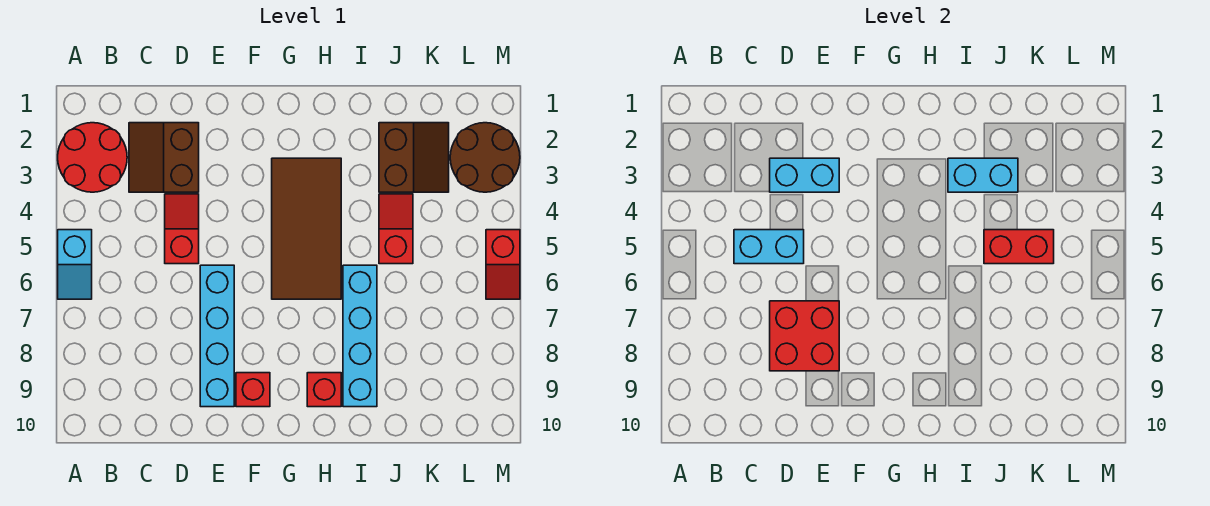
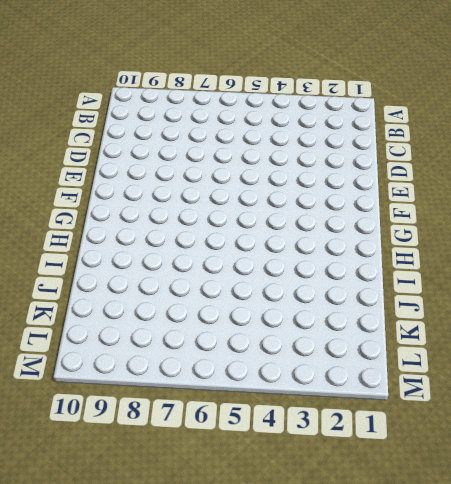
none -> red round brick A2:B3 level 1
none -> cyan slope A5:A6 level 1 top 5
none -> brown slope C2:D3 level 1 top D

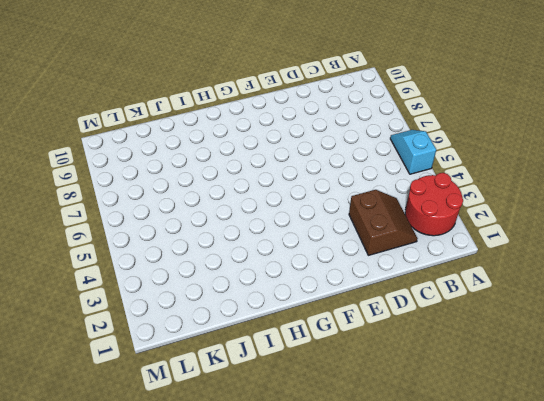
none -> red slope D4:D5 level 1 top 5
none -> cyan brick E6:E9 level 1
none -> red brick F9 level 1

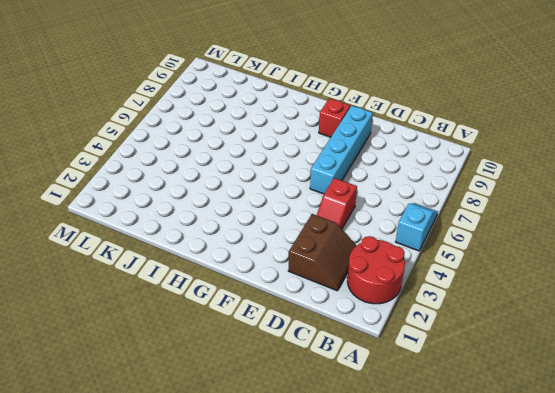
none -> brown tile G3:H6 level 1
none -> red brick H9 level 1
none -> cyan brick I6:I9 level 1

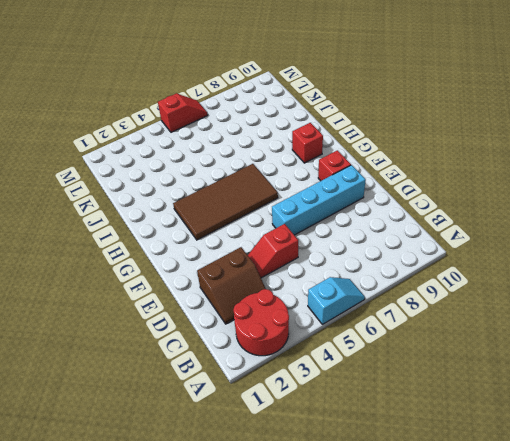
none -> cyan brick I6:I9 level 1
none -> brown slope J2:K3 level 1 top J
none -> red slope J4:J5 level 1 top 5

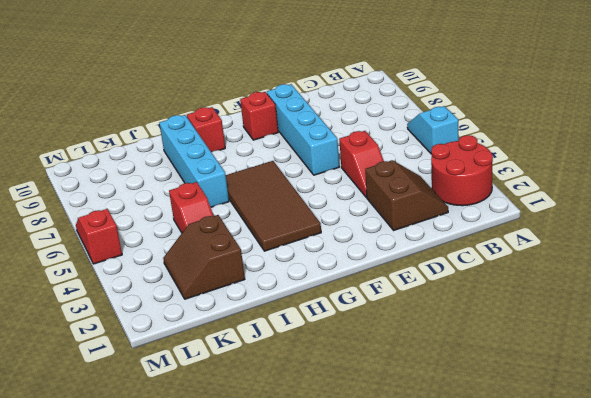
none -> brown round brick L2:M3 level 1
none -> cyan brick C5:D5 level 2
none -> cyan brick D3:E3 level 2

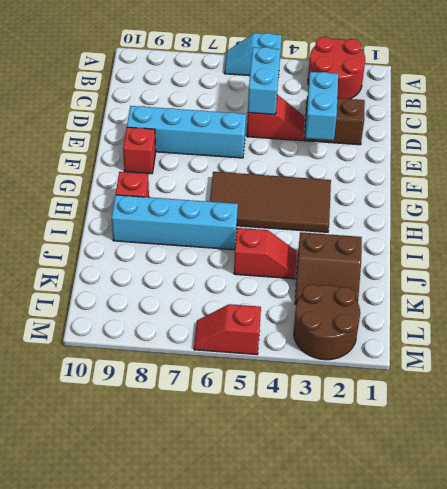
none -> red brick D7:E8 level 2
none -> cyan brick I3:J3 level 2
none -> red brick J5:K5 level 2

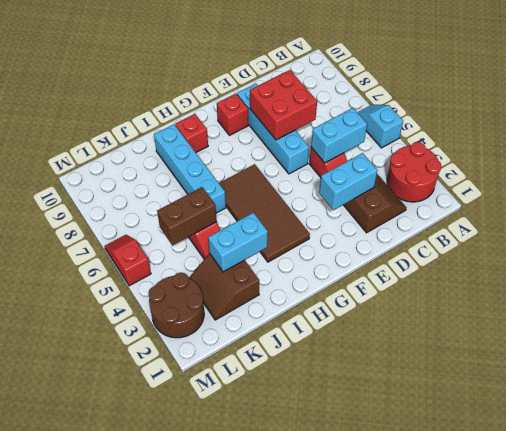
brown brick J5:K5 level 2 -> red brick J5:K5 level 2

